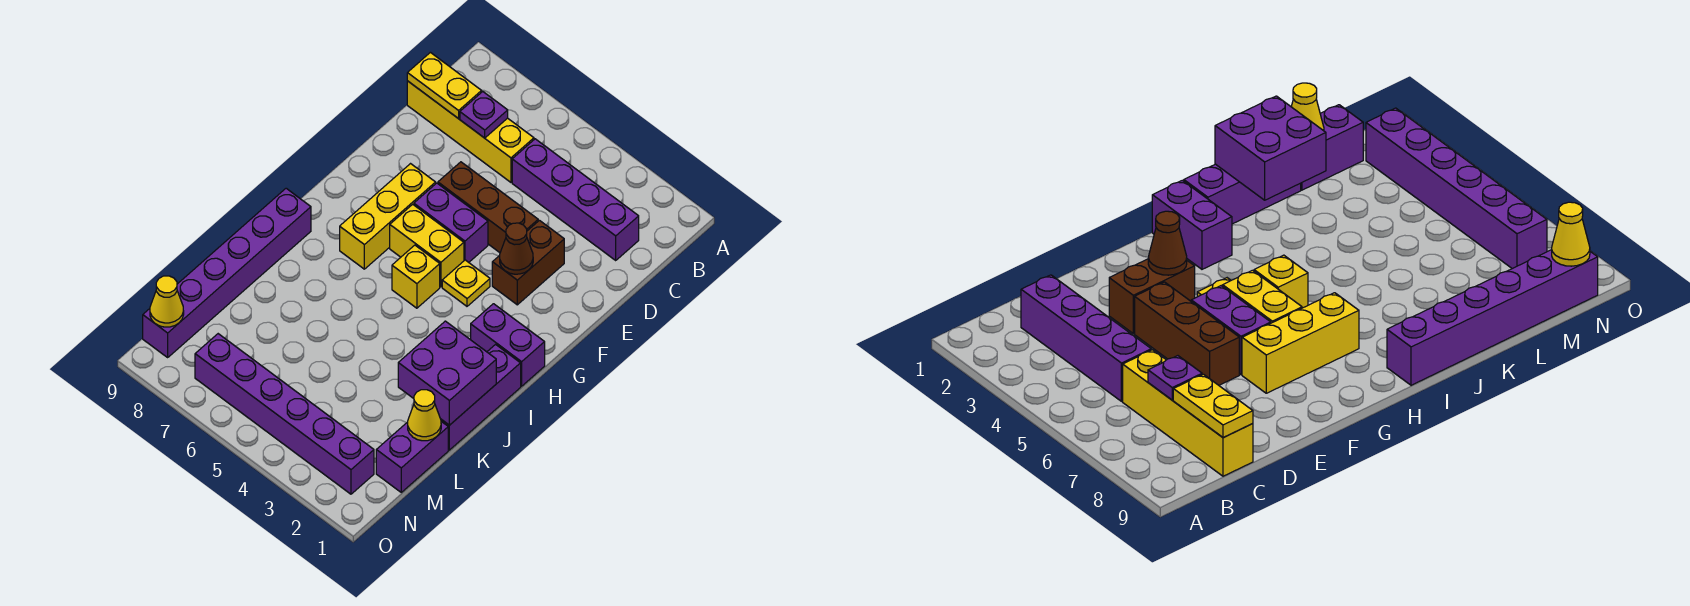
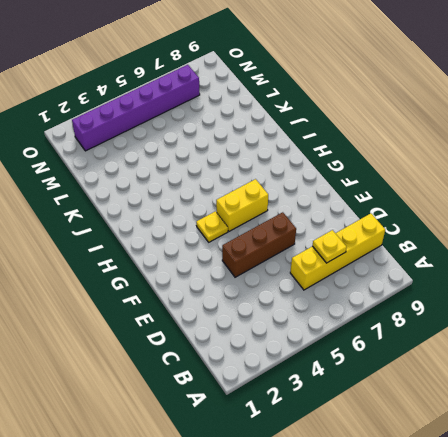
yellow plate C7 level 2 -> purple plate C7 level 2
none -> purple brick C2:C5 level 1
none -> brown brick E3:F3 level 1
none -> purple brick F5:F6 level 1

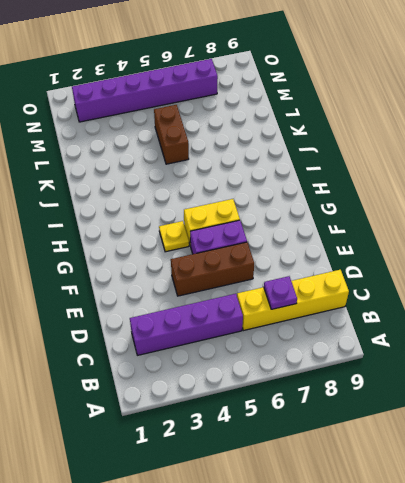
brown brick K5:L5 level 1 -> brown brick E3:F3 level 1
none -> yellow brick F7:H7 level 1
none -> purple brick H1:H2 level 1
none -> yellow brick H5 level 1

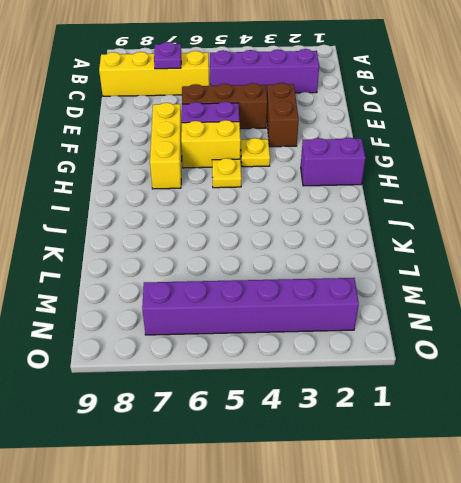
yellow plate H5 level 1 -> yellow brick H5 level 1
none -> purple brick I1:K1 level 1
none -> purple brick I9:N9 level 1
none -> purple brick L1:M1 level 1

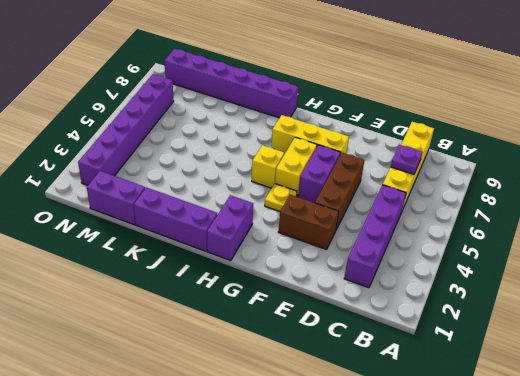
none -> yellow plate C8:C9 level 2
none -> brown cone F3 level 2
none -> purple brick J1:K2 level 2

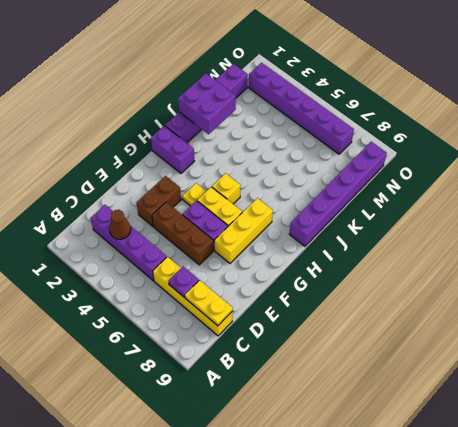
brown cone C3 level 2 -> brown cone F3 level 2
none -> yellow cone L1 level 2
none -> yellow cone N9 level 2

